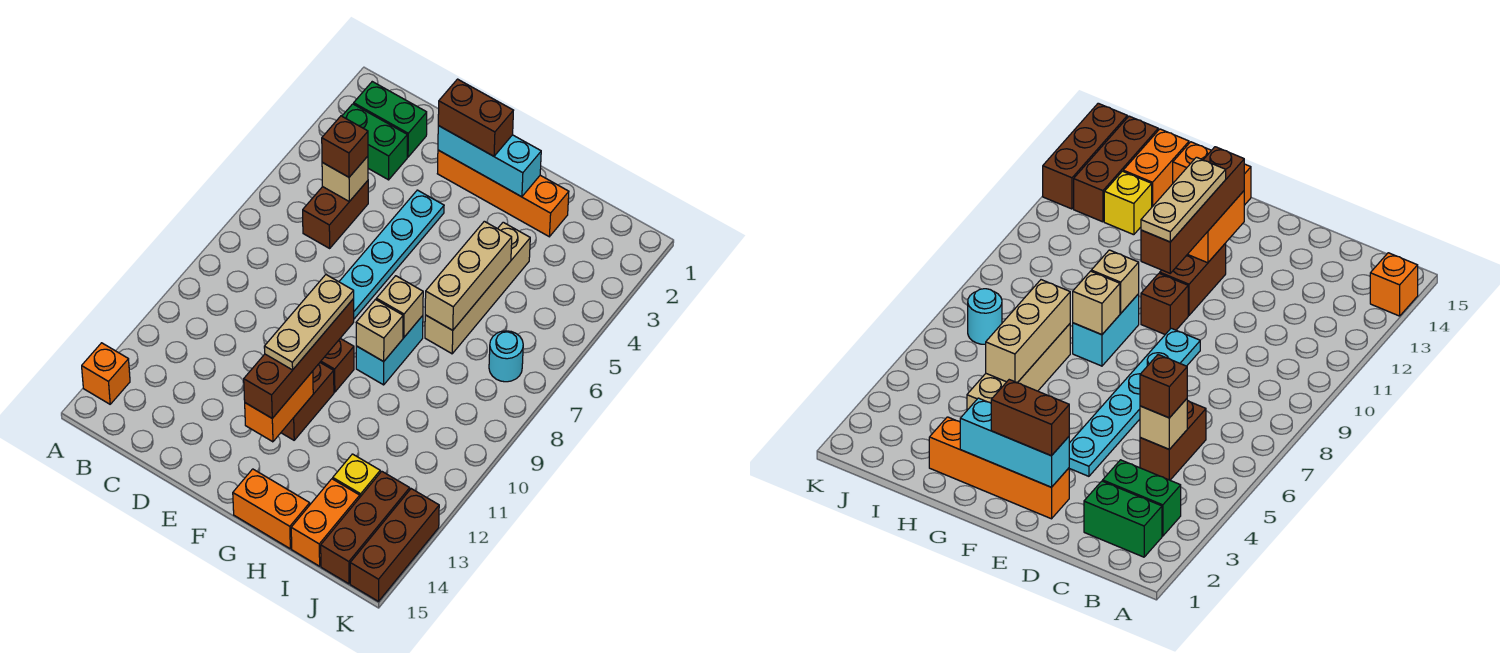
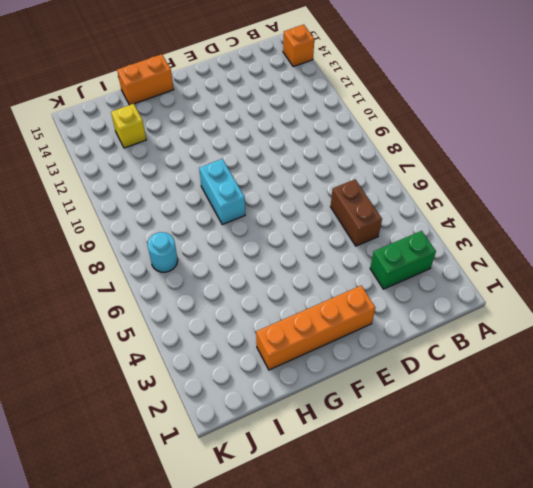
none -> green brick B2:C2 level 1
none -> cyan plate E4:E9 level 1
none -> brown brick F10 level 1

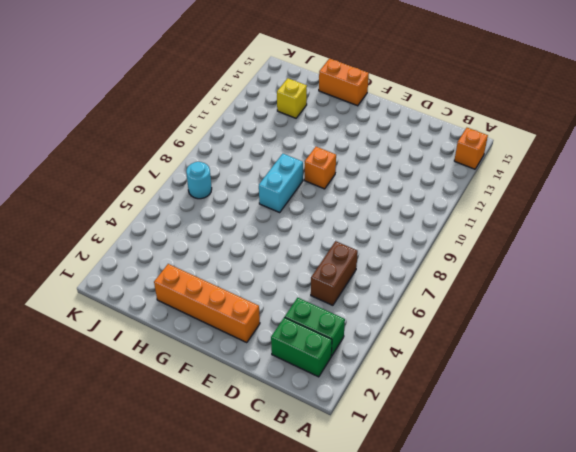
orange brick F10 level 1 -> brown brick F10 level 1
none -> cyan plate E4:E9 level 1
none -> brown brick F11:F12 level 1
none -> tan brick H4:H7 level 1

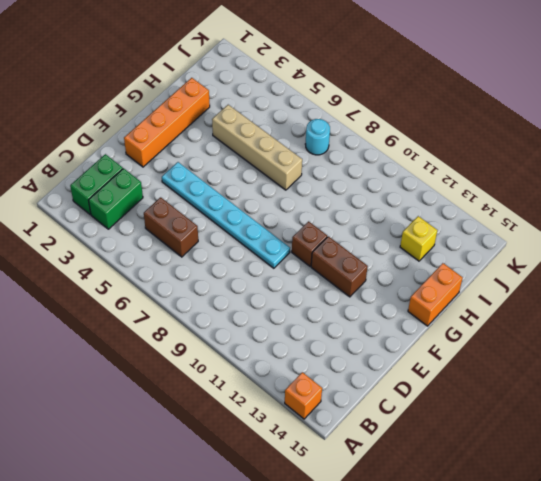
none -> cyan brick G8:G9 level 1
none -> orange brick I14:I15 level 1
none -> brown brick J13:J15 level 1

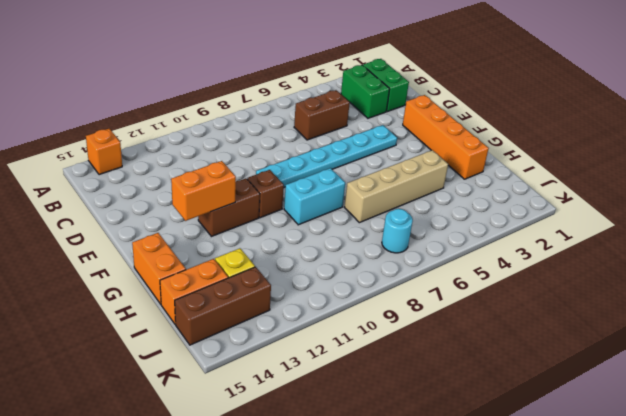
none -> brown brick K13:K15 level 1
none -> tan brick C5 level 2
none -> cyan brick E2:G2 level 2

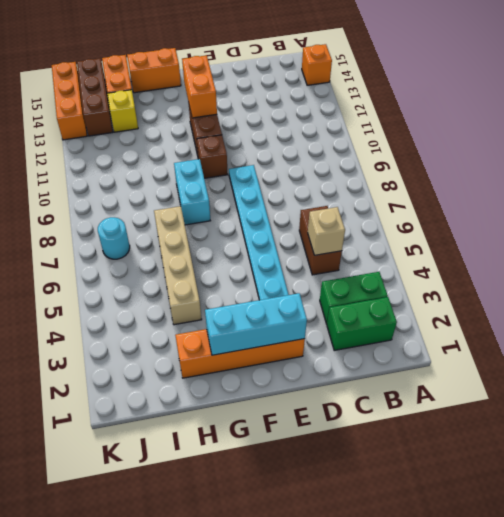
orange brick K13:K15 level 1 -> brown brick K13:K15 level 1
none -> tan brick G8 level 2
none -> tan brick G9 level 2
none -> tan brick H5:H7 level 2

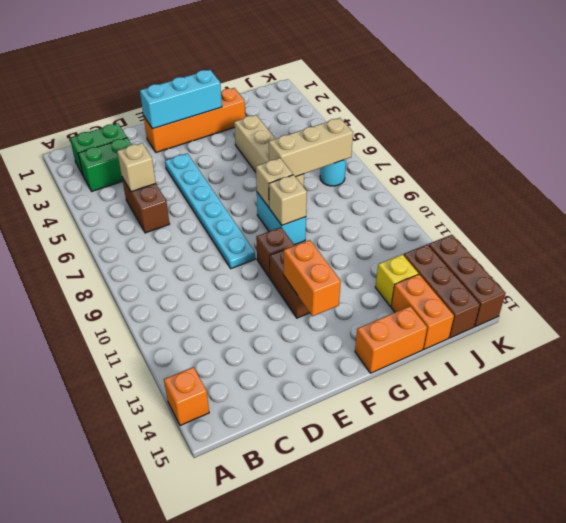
tan brick H7:J7 level 2 -> tan brick H5:H7 level 2
none -> brown brick C5 level 3
none -> brown brick E2:F2 level 3
none -> brown brick F10:F13 level 3

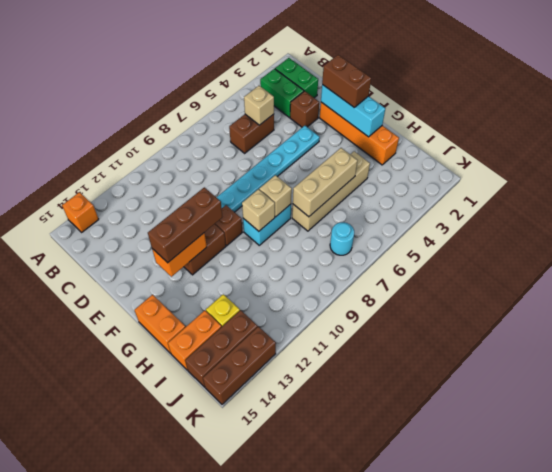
brown brick D3 level 1 -> brown brick C5 level 3
brown brick F11:F13 level 3 -> brown brick F10:F13 level 3
none -> tan plate F10:F12 level 4

